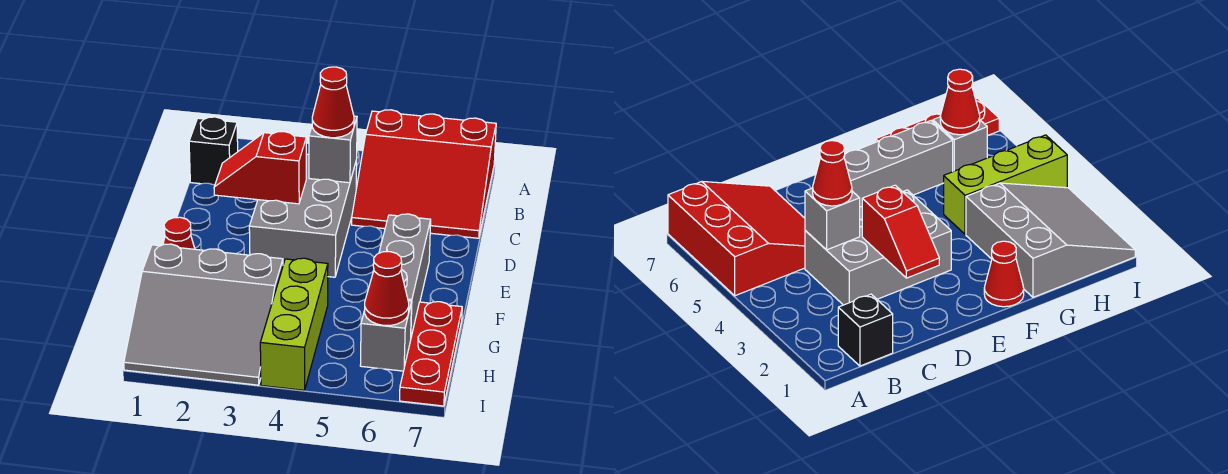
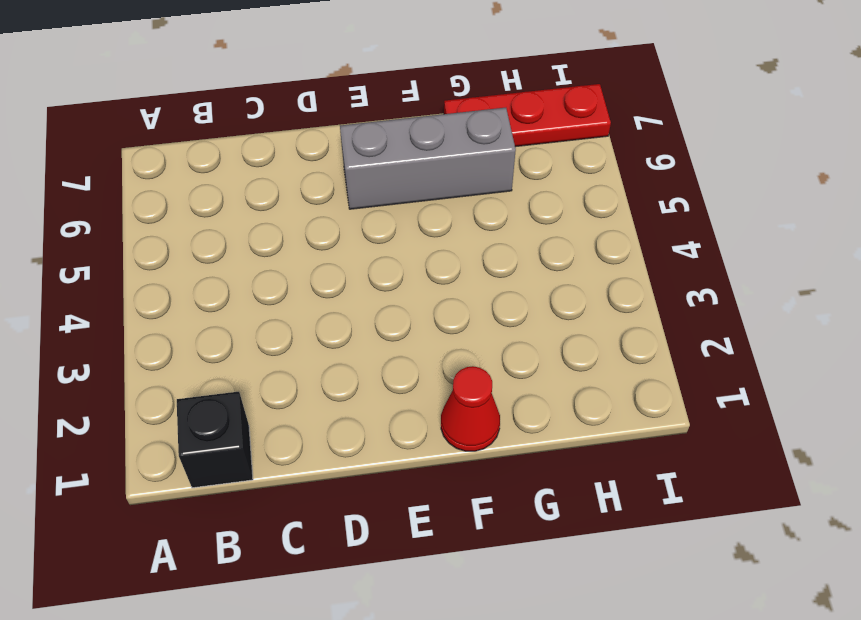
none -> red slope A5:C7 level 1 top A
none -> grey brick C3:E4 level 1
none -> grey slope G1:I3 level 1 top G

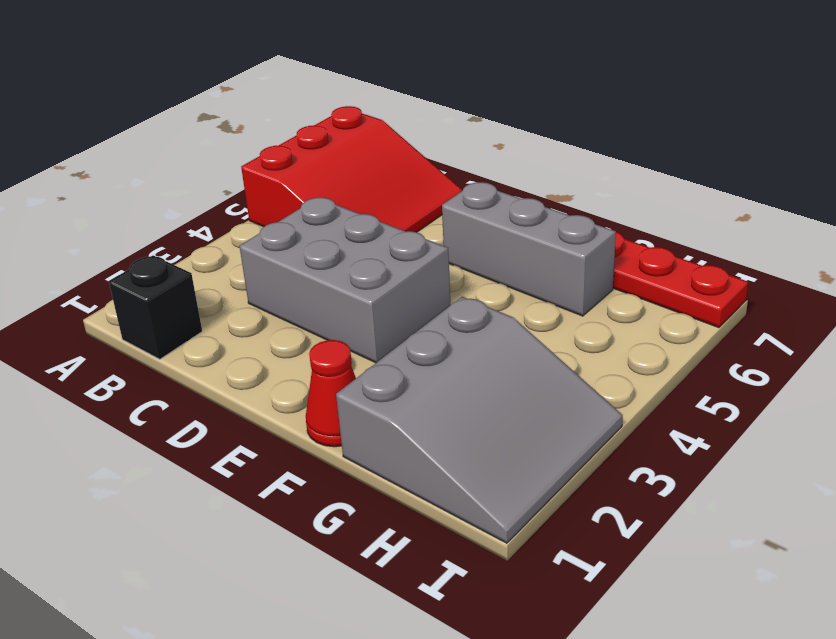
none -> lime brick G4:I4 level 1
none -> grey brick H6 level 1
none -> grey brick C4 level 2

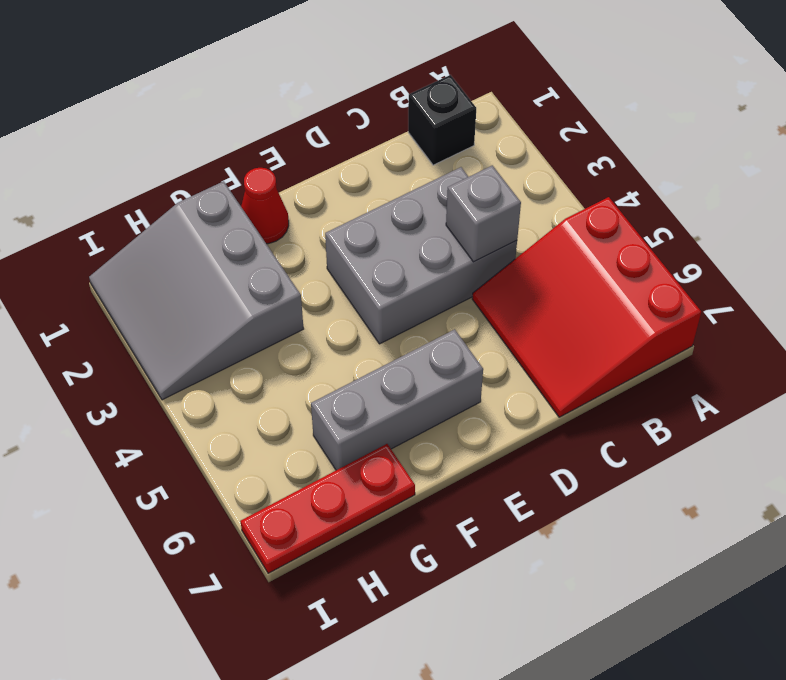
none -> lime brick G4:I4 level 1
none -> grey brick H6 level 1
none -> red slope D2:D3 level 2 top 3

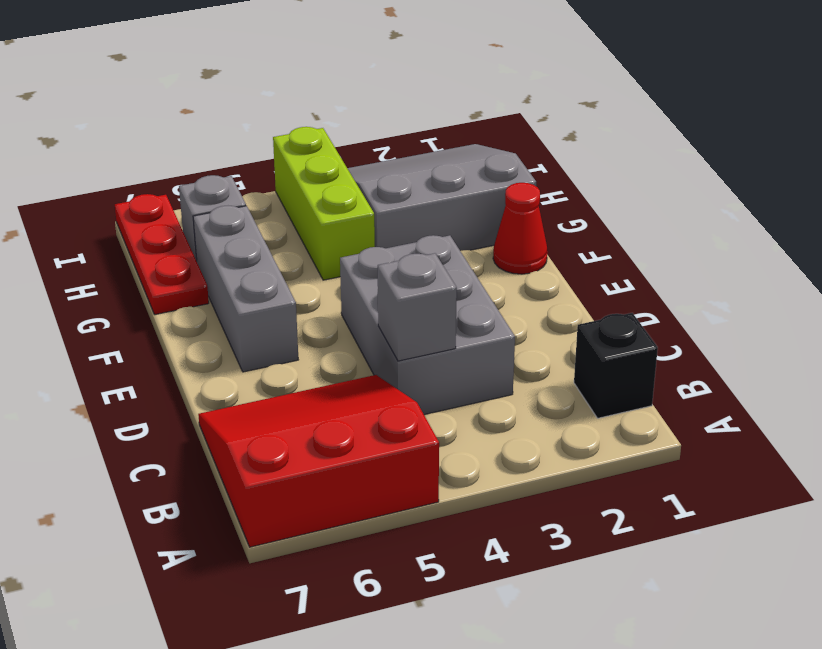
none -> red slope D2:D3 level 2 top 3
none -> red cone H6 level 2
none -> red cone C4 level 3

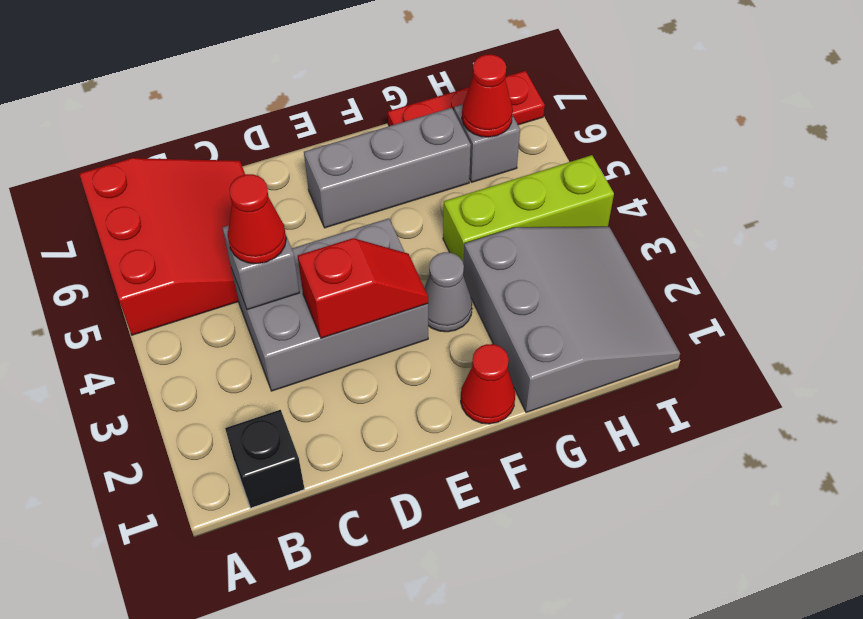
red slope D3:E3 level 2 top D -> red slope D2:D3 level 2 top 3
grey cone F3 level 1 -> none

